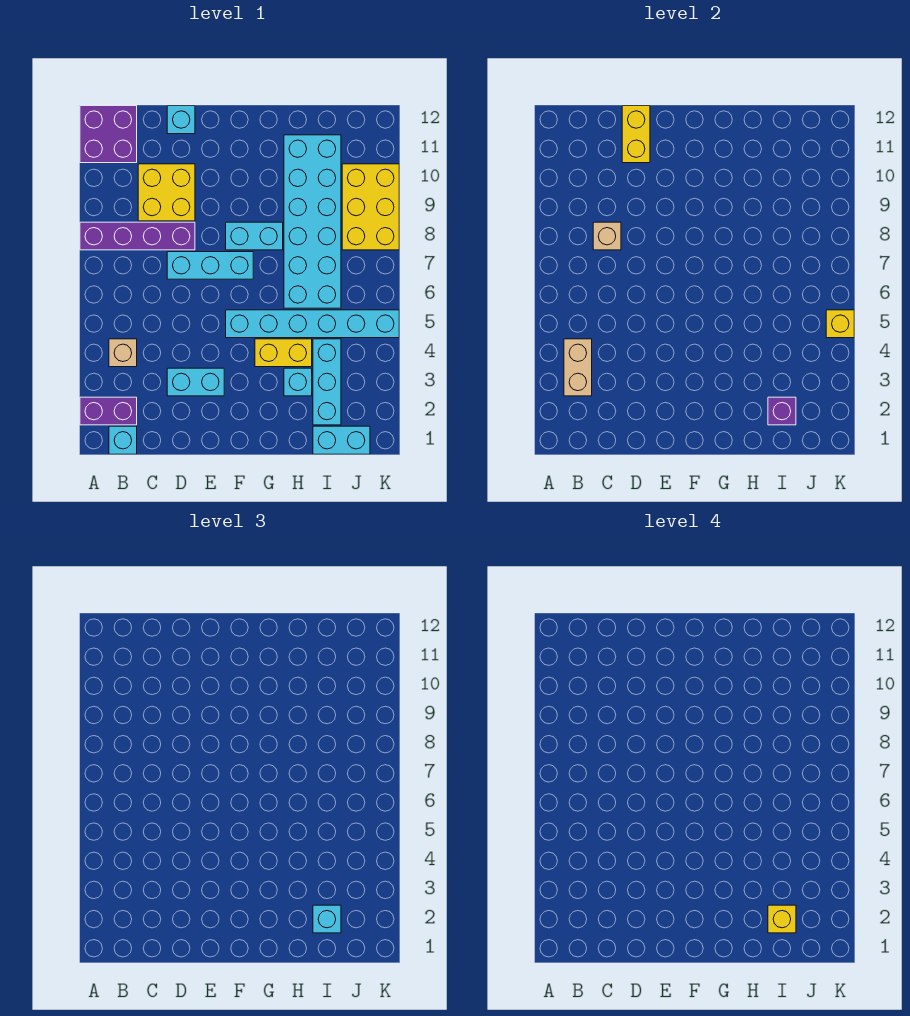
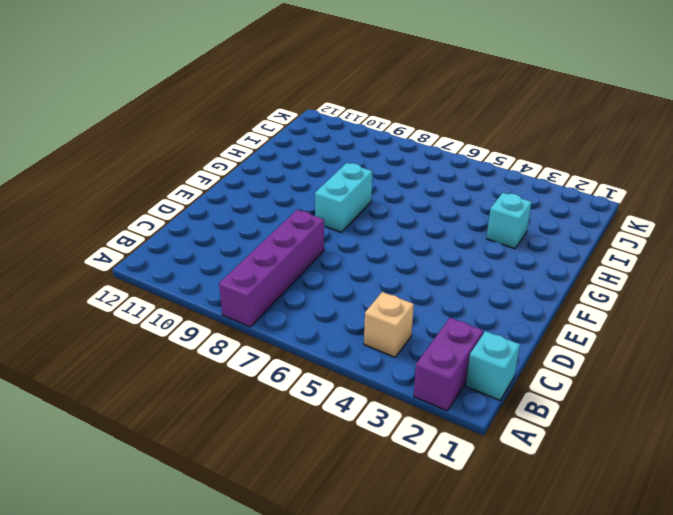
none -> purple brick A11:B12 level 1
none -> yellow brick C9:D10 level 1
none -> cyan brick D3:E3 level 1

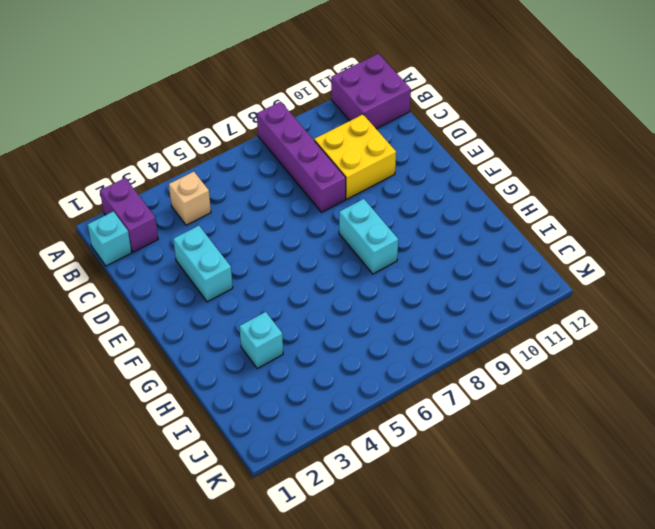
none -> cyan brick D7:F7 level 1
none -> cyan brick D12 level 1
none -> cyan brick F5:K5 level 1

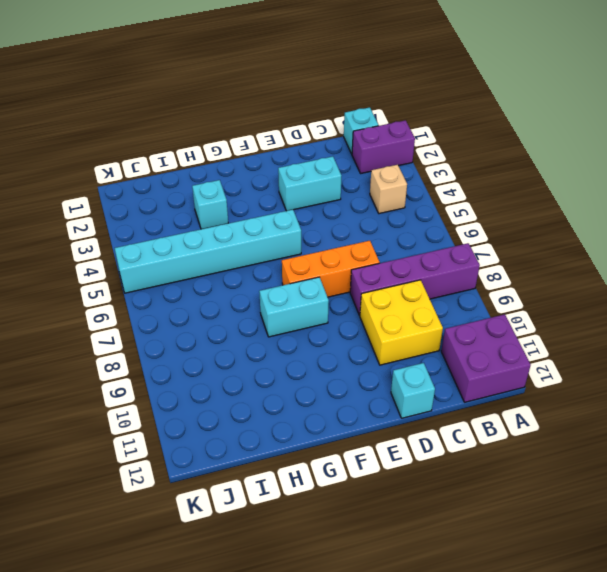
orange brick D7:F7 level 1 -> cyan brick D7:F7 level 1
none -> yellow brick G4:H4 level 1
none -> cyan brick H6:I11 level 1
none -> cyan brick I1:J1 level 1

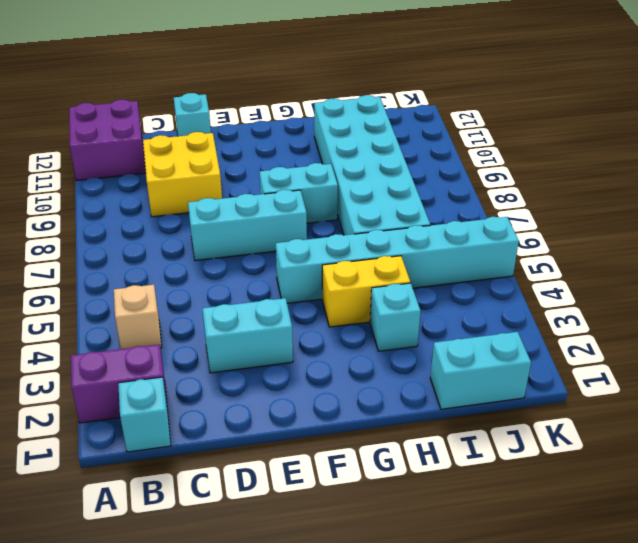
none -> purple brick A8:D8 level 1
none -> cyan brick I2:I4 level 1
none -> yellow brick J8:K10 level 1

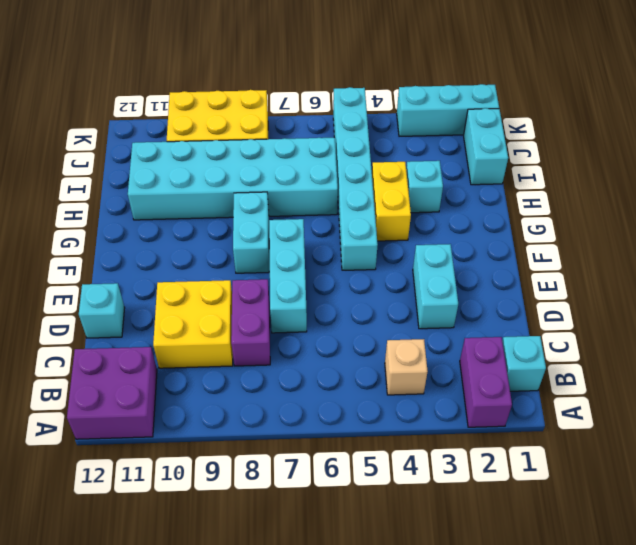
purple brick C8:D8 level 1 -> purple brick A8:D8 level 1
cyan brick K1:K3 level 1 -> cyan brick I2:I4 level 1
none -> tan brick B3:B4 level 2
none -> tan brick C8 level 2
none -> yellow brick D11:D12 level 2

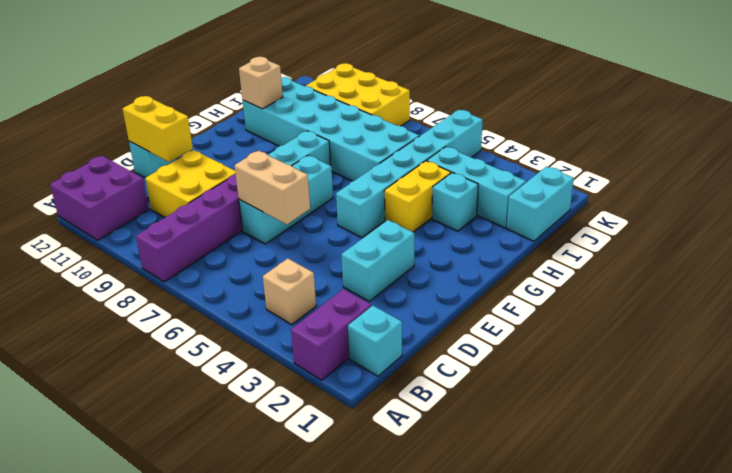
tan brick D6:D7 level 2 -> tan brick B3:B4 level 2
tan brick H11 level 2 -> tan brick C8 level 2
none -> purple brick I2 level 2
none -> yellow brick K5 level 2
none -> cyan brick I2 level 3

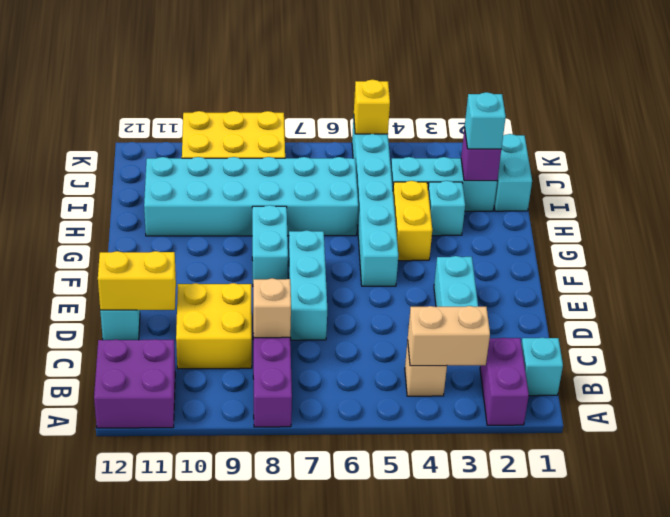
none -> yellow brick I2 level 4

